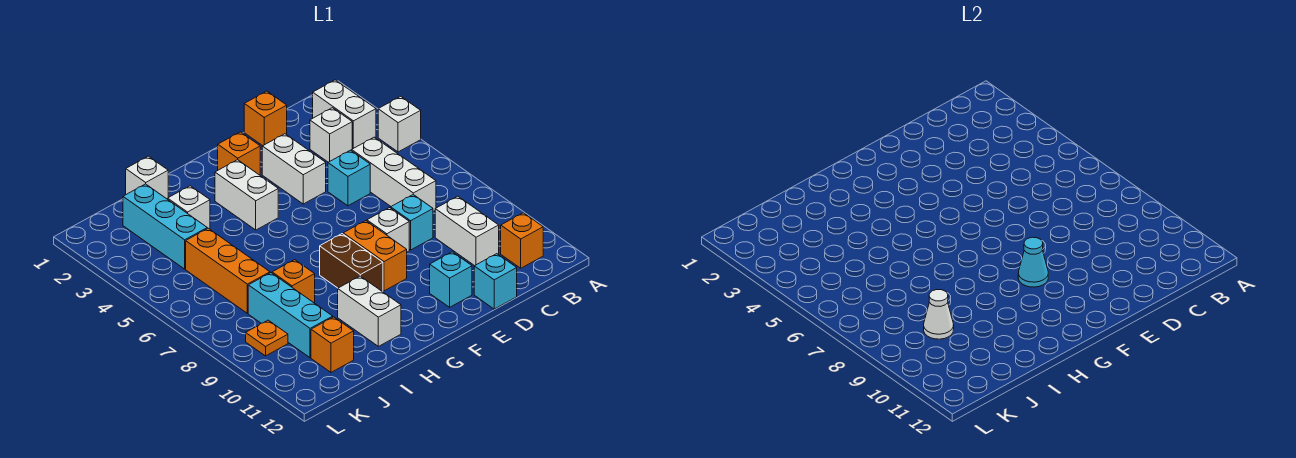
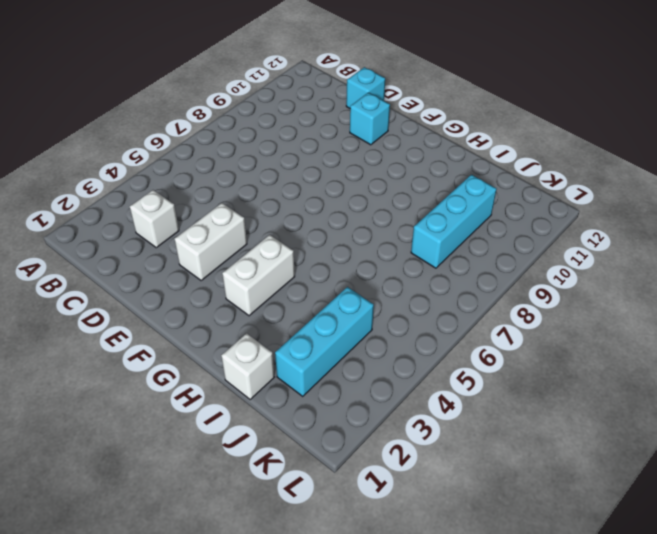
none -> white brick A4 level 1
none -> white brick B2:B3 level 1
none -> orange brick B11 level 1

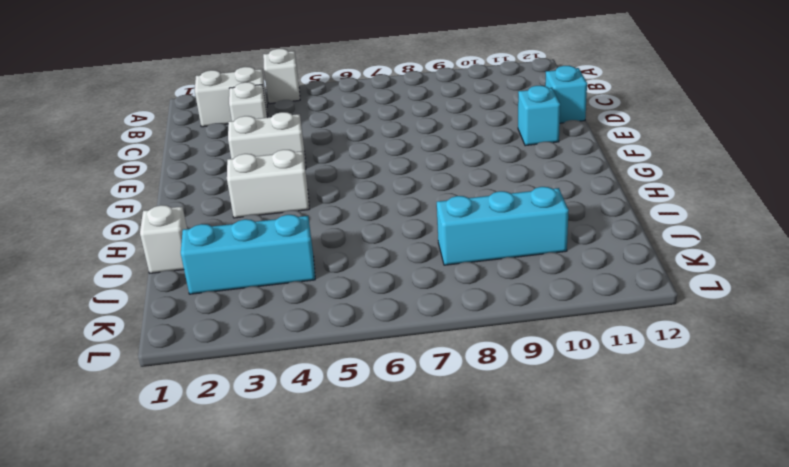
none -> orange brick B11 level 1
none -> white brick C5:C7 level 1
none -> white brick C9:C10 level 1

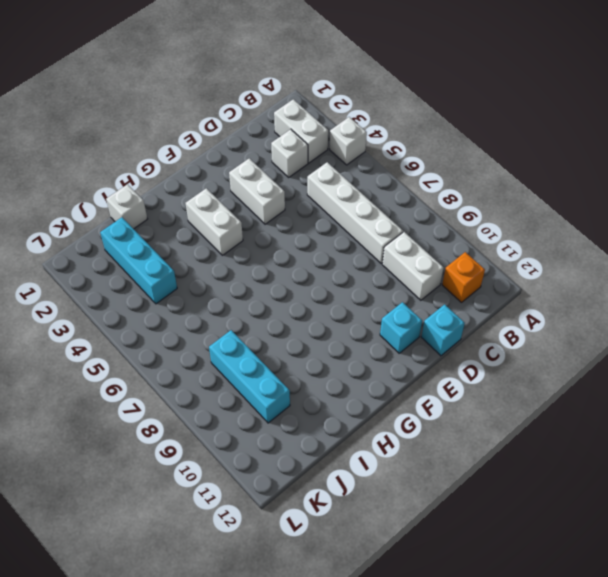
white brick C5:C8 level 1 -> white brick C5:C7 level 1
none -> orange brick D1 level 1
none -> cyan brick D5 level 1
none -> cyan brick D8 level 1

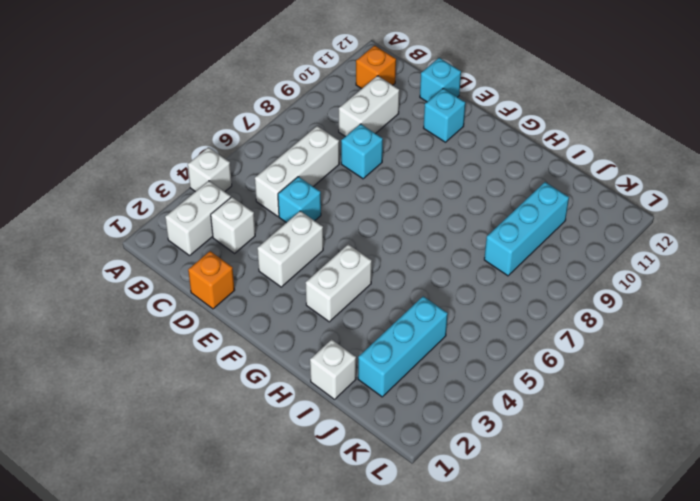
none -> white brick E8 level 1
none -> orange brick F2 level 1
none -> orange brick F8:F9 level 1

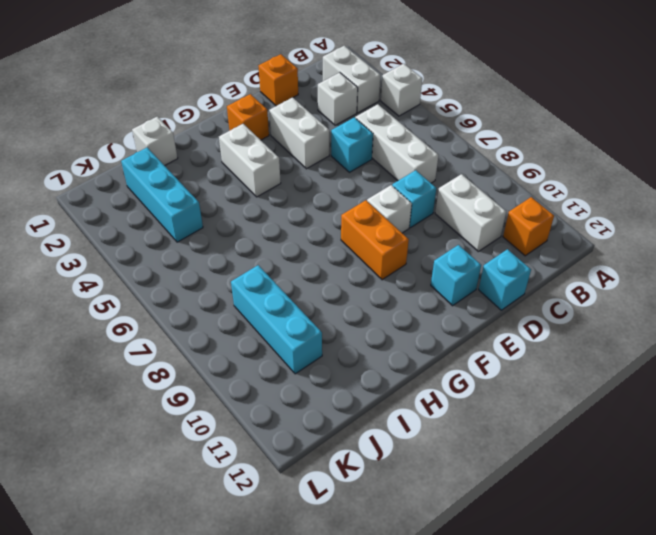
none -> brown brick G8:G9 level 1
none -> white brick H10:H11 level 1
none -> white brick I3 level 1

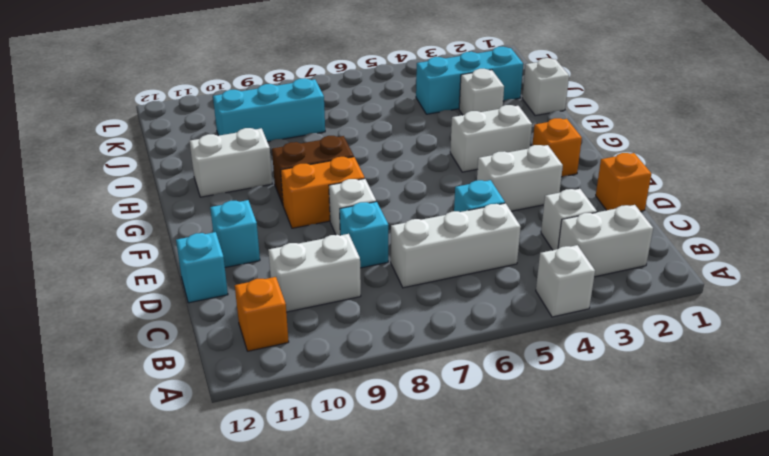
none -> orange brick I8 level 1
none -> orange brick J5:J7 level 1
none -> orange brick J11 level 1

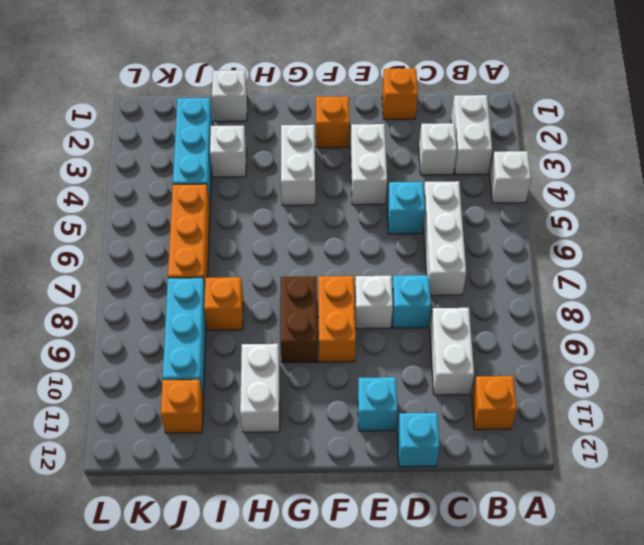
none -> orange plate K9 level 1
none -> cyan cone F9 level 2
none -> white cone J9 level 2

